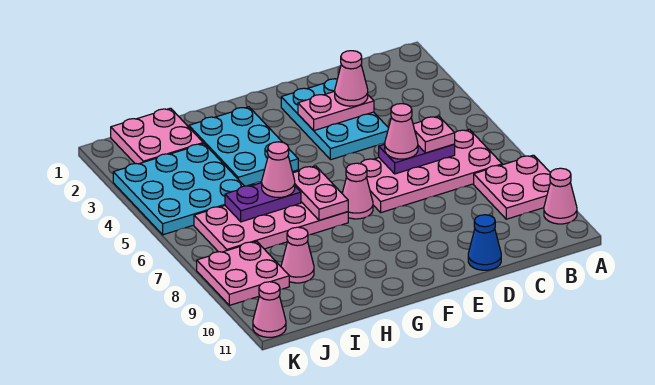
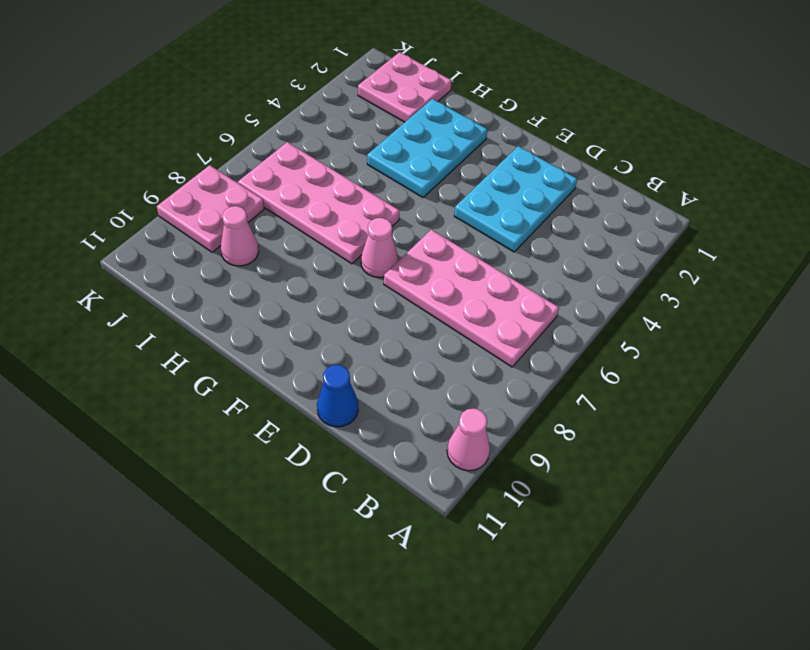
none -> pink plate A8:B9 level 1
none -> cyan plate I3:K5 level 1
none -> pink cone K11 level 1

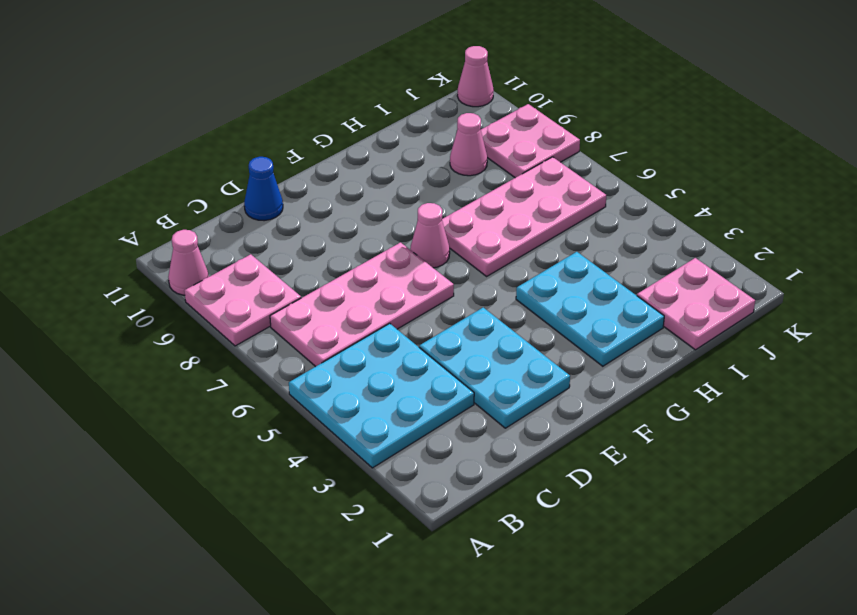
cyan plate A3:C5 level 1 -> cyan plate I3:K5 level 1
none -> purple plate C6:D6 level 2
none -> pink plate D3:E3 level 2
none -> pink plate G6:G7 level 2

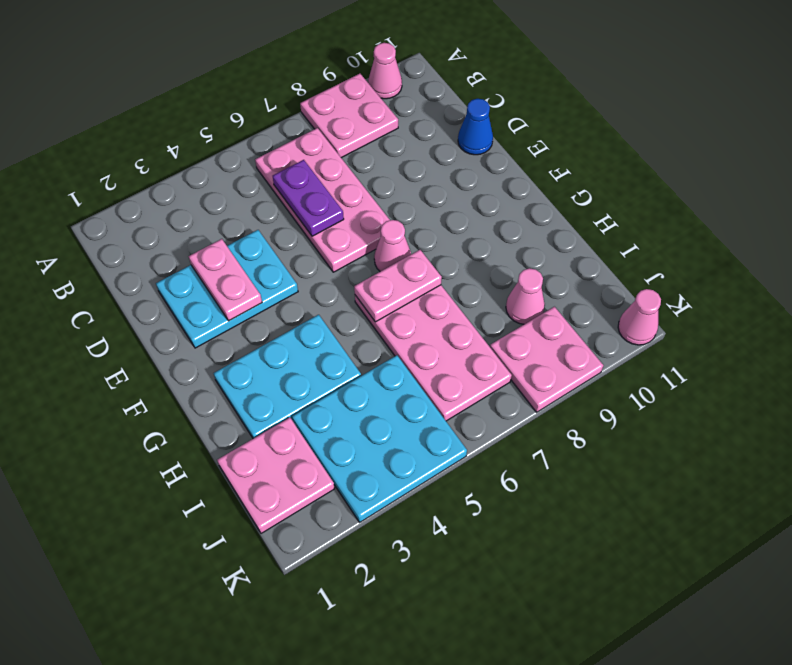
none -> purple plate H6:I6 level 2
none -> pink plate C6 level 3
none -> pink cone D3 level 3

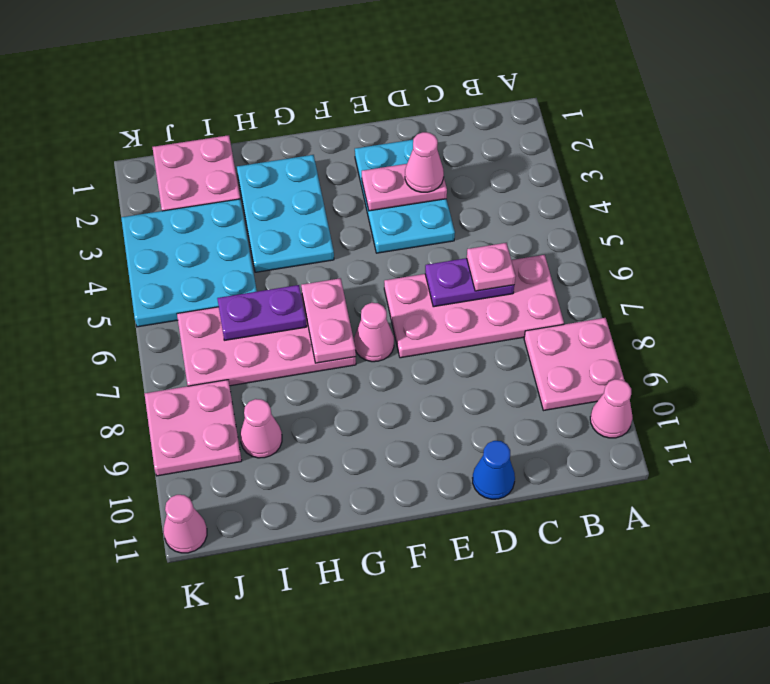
none -> pink cone D6 level 3
none -> pink cone H6 level 3

